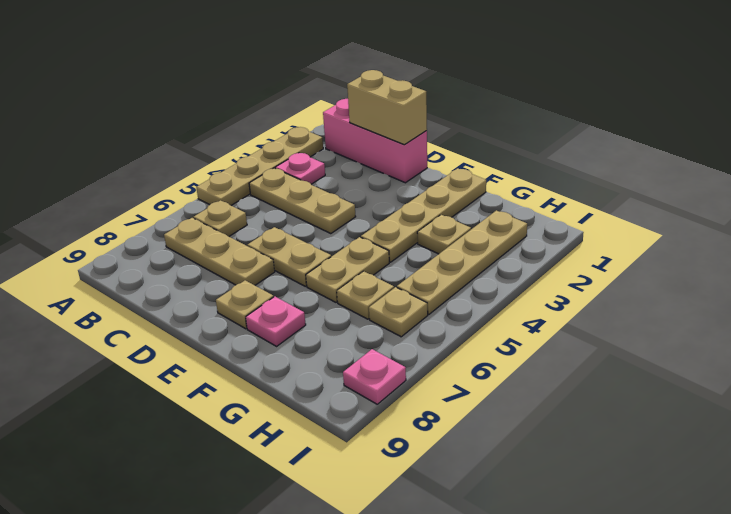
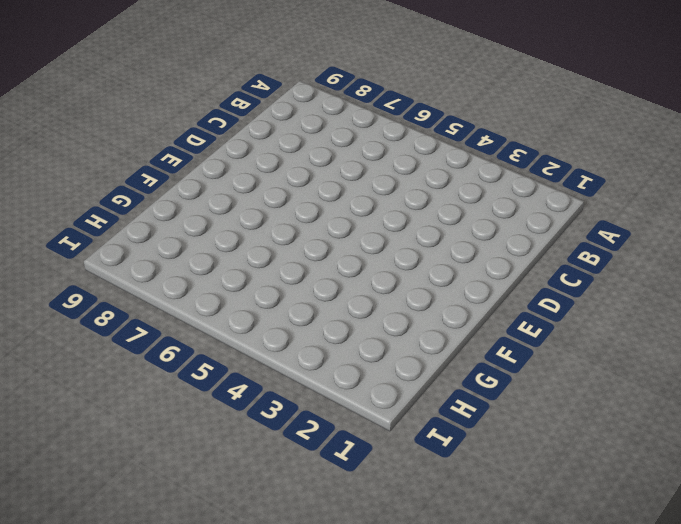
none -> tan plate A2:A5 level 1
none -> pink brick B1:D1 level 1
none -> pink plate B3 level 1

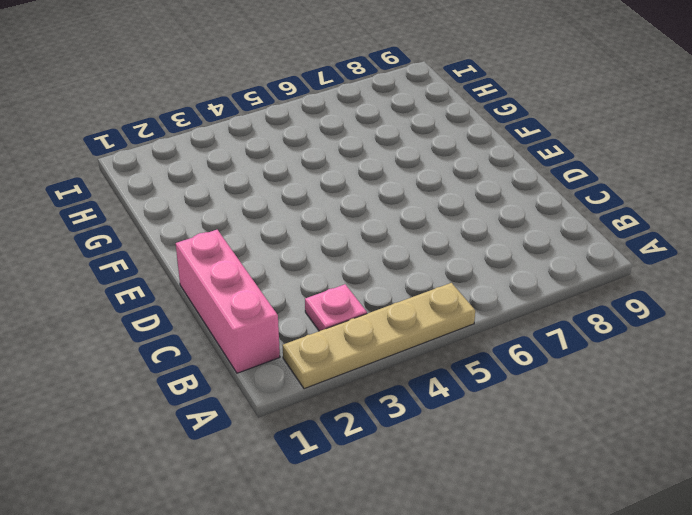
none -> tan plate B4:D4 level 1
none -> tan plate B6 level 1
none -> tan plate B7:D7 level 1

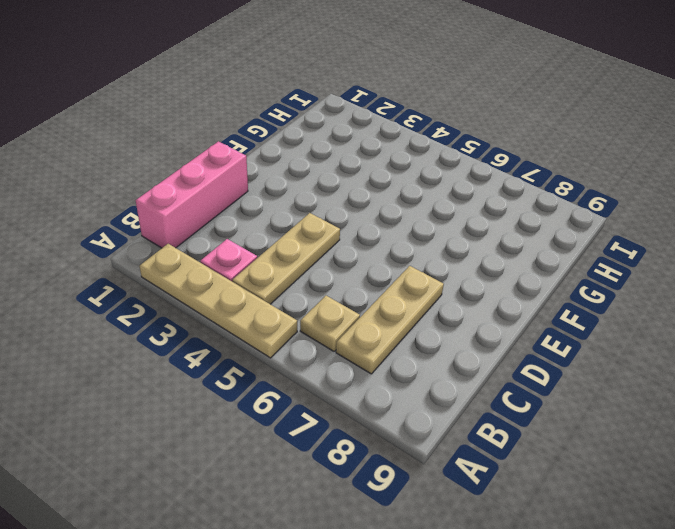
none -> tan plate D6:E6 level 1
none -> tan plate E8 level 1
none -> tan plate F1:F4 level 1

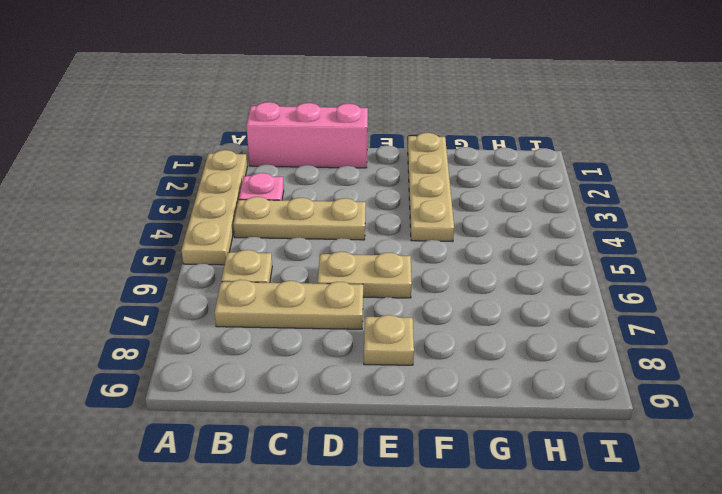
none -> tan plate F5:F6 level 1
none -> pink plate F8 level 1
none -> tan plate G3 level 1

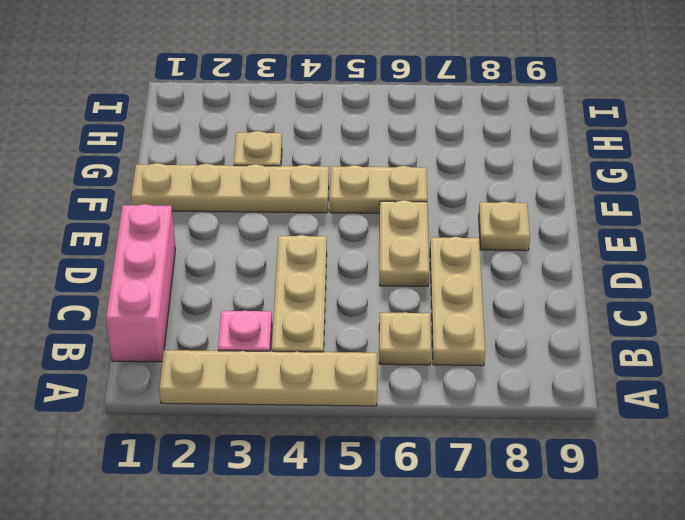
none -> pink plate F8 level 1
none -> tan plate G6 level 1
none -> tan plate H2:H5 level 1

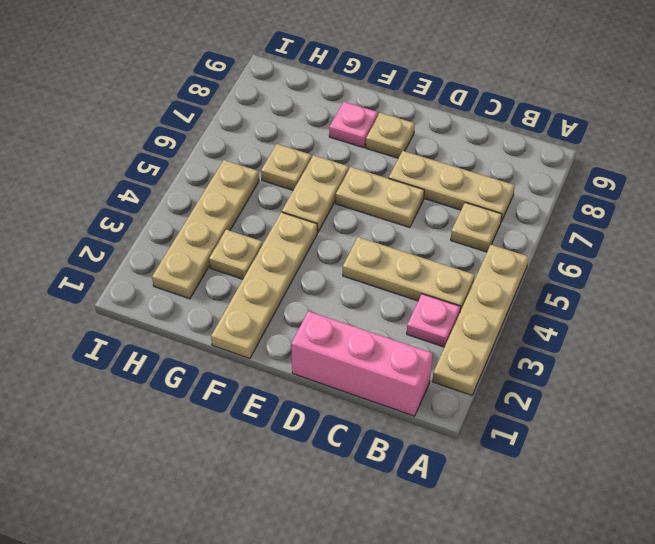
none -> tan plate H6 level 1
none -> pink plate I8 level 1
none -> tan brick C1:D1 level 2

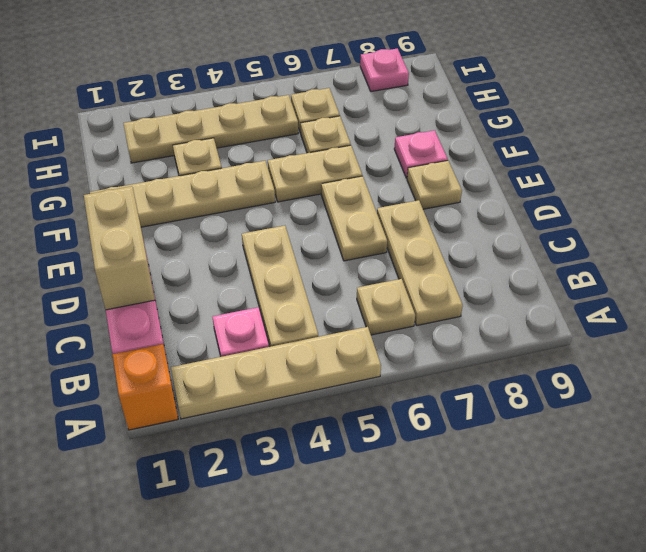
orange brick A1 level 1 -> none

